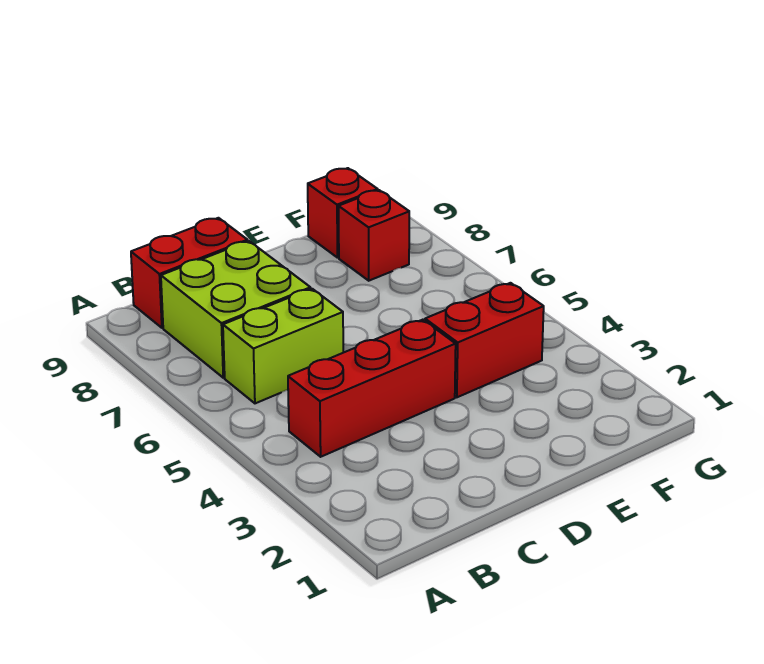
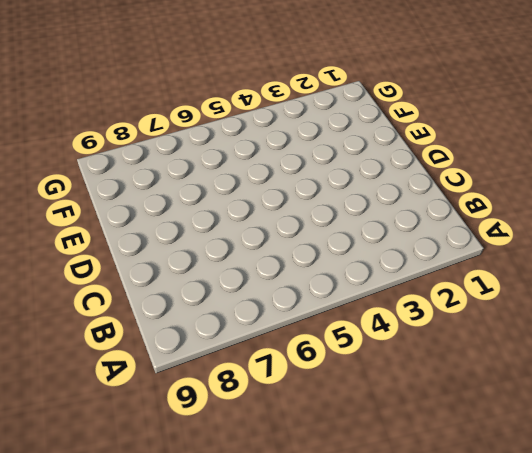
none -> red brick B4:D4 level 1
none -> lime brick B6:C6 level 1

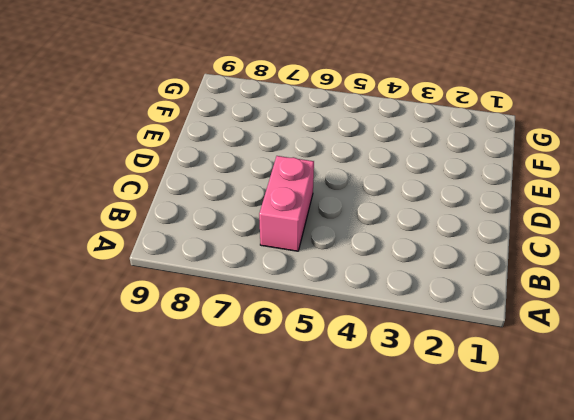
pink brick B6:C6 level 1 -> lime brick B6:C6 level 1
none -> red brick B4:D4 level 1
none -> lime brick B7:C8 level 1

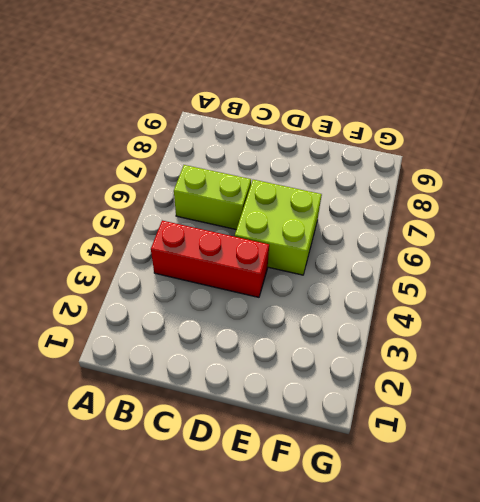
lime brick D5:E6 level 1 -> lime brick B7:C8 level 1
none -> red brick B9:C9 level 1
none -> red brick E4:F4 level 1

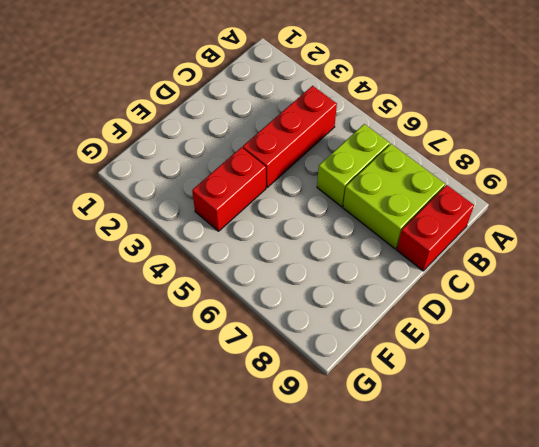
none -> red brick F8 level 1
none -> red brick F9 level 1

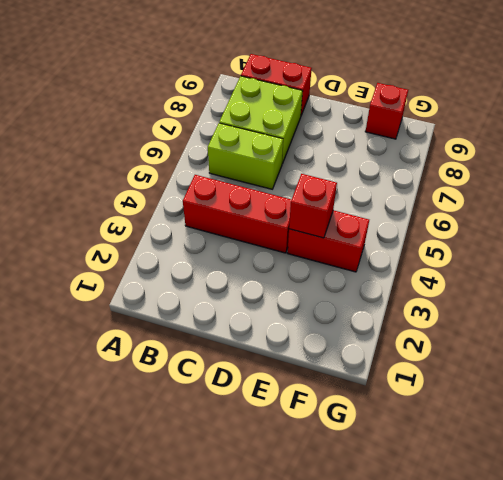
red brick E4 level 2 -> red brick F8 level 1

